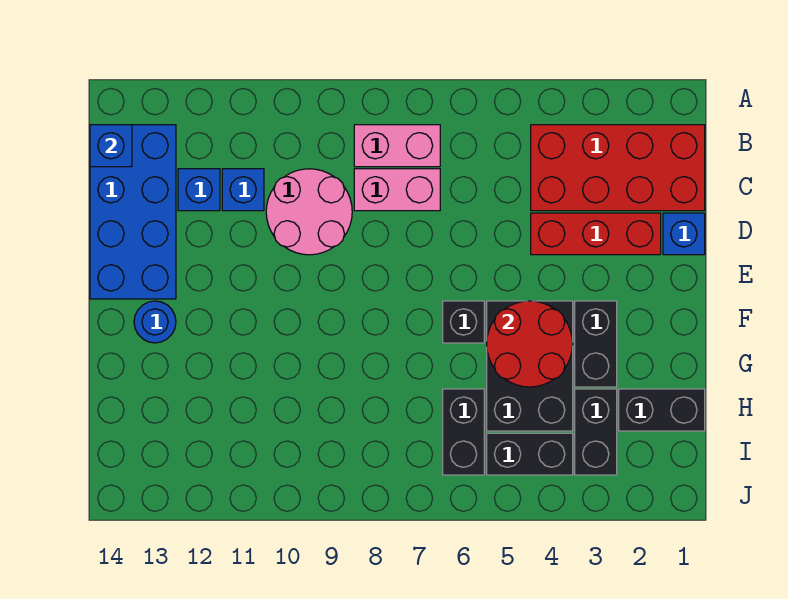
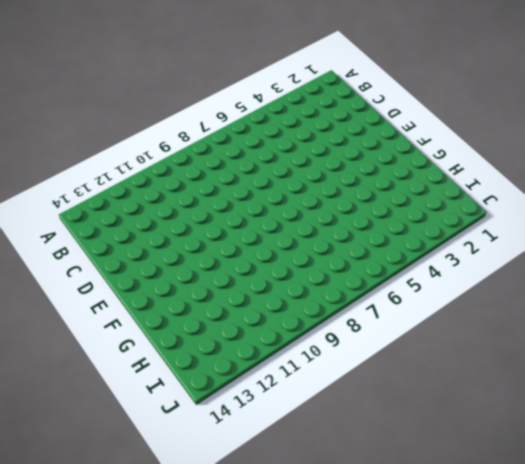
none -> red brick B1:C4 level 1
none -> pink brick B7:B8 level 1
none -> blue brick B13:E14 level 1

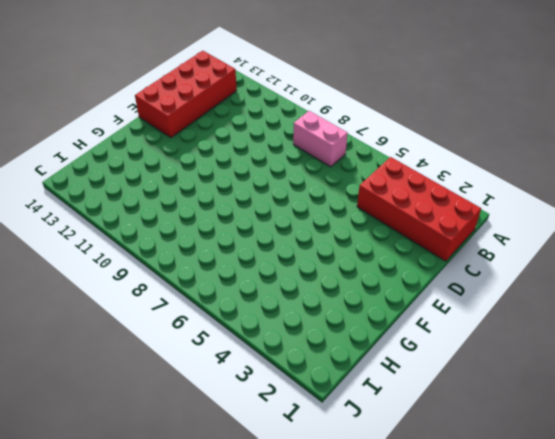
red brick B13:E14 level 1 -> blue brick B13:E14 level 1
none -> pink brick C7:C8 level 1
none -> pink round brick C9:D10 level 1
none -> blue brick C11 level 1

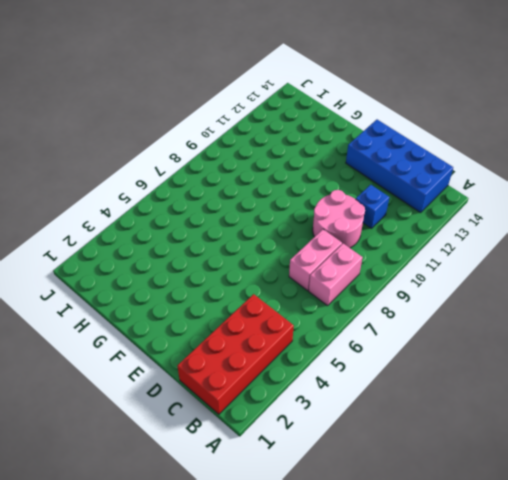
none -> blue brick C12 level 1
none -> blue brick D1 level 1
none -> red brick D2:D4 level 1

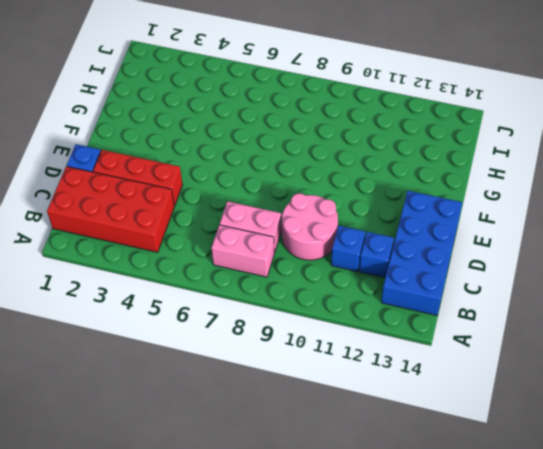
none -> black brick F3:G3 level 1
none -> black brick F4:H5 level 1
none -> black brick F6 level 1

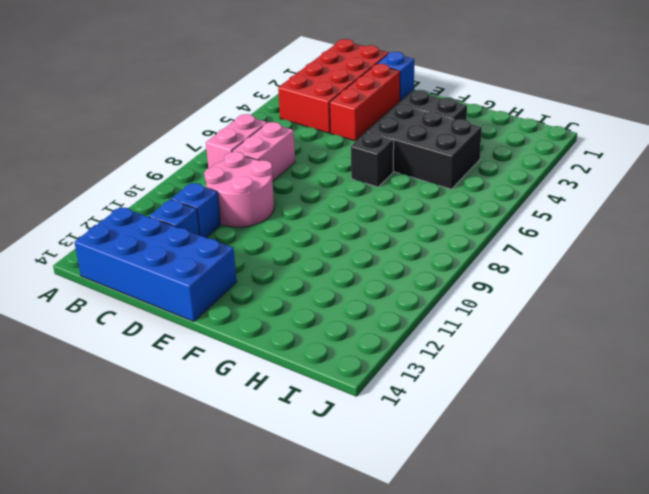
none -> blue round brick F13 level 1
none -> black brick H1:H2 level 1
none -> black brick H3:I3 level 1

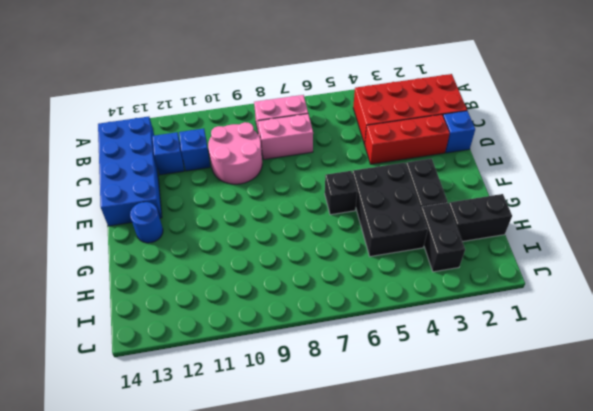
none -> black brick H6:I6 level 1
none -> black brick I4:I5 level 1
none -> blue brick B14 level 2

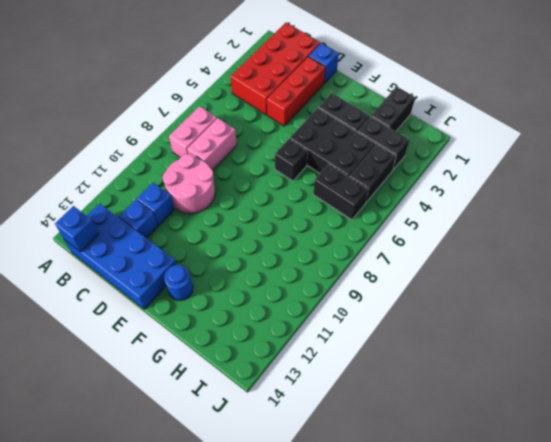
none -> red round brick F4:G5 level 2

